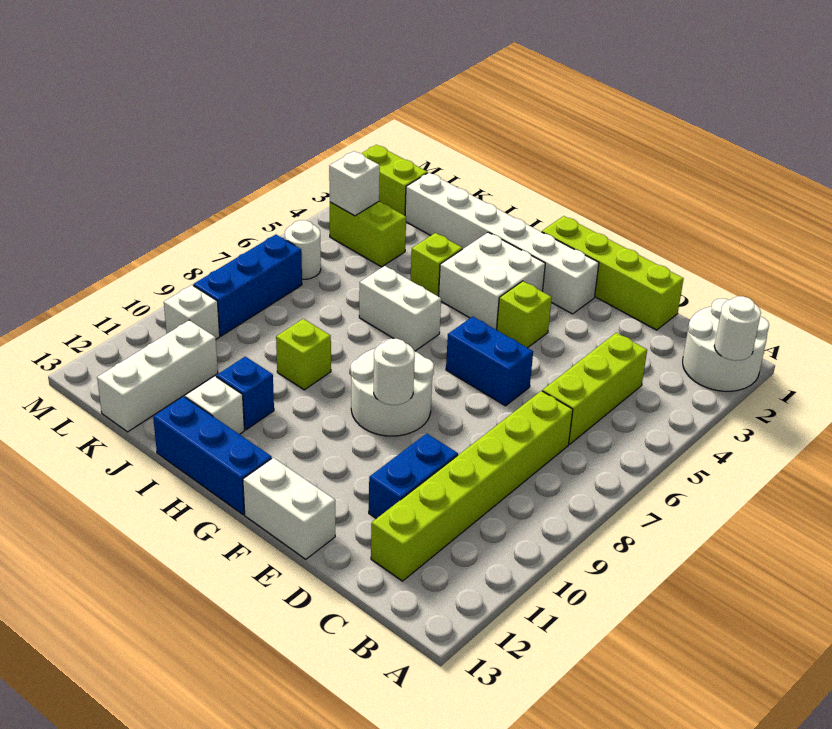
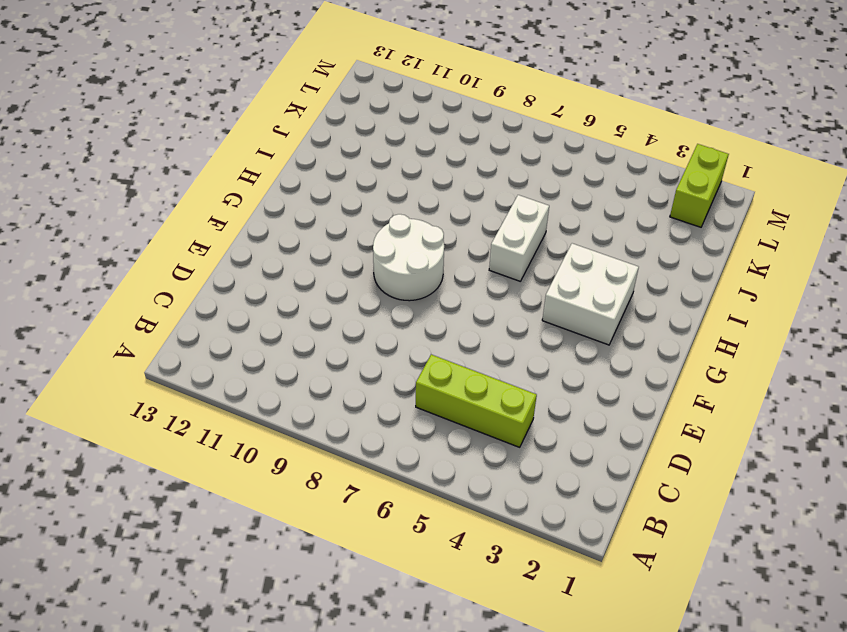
none -> white round brick A1:B2 level 1
none -> lime brick C7:C12 level 1
none -> lime brick D1:G1 level 1

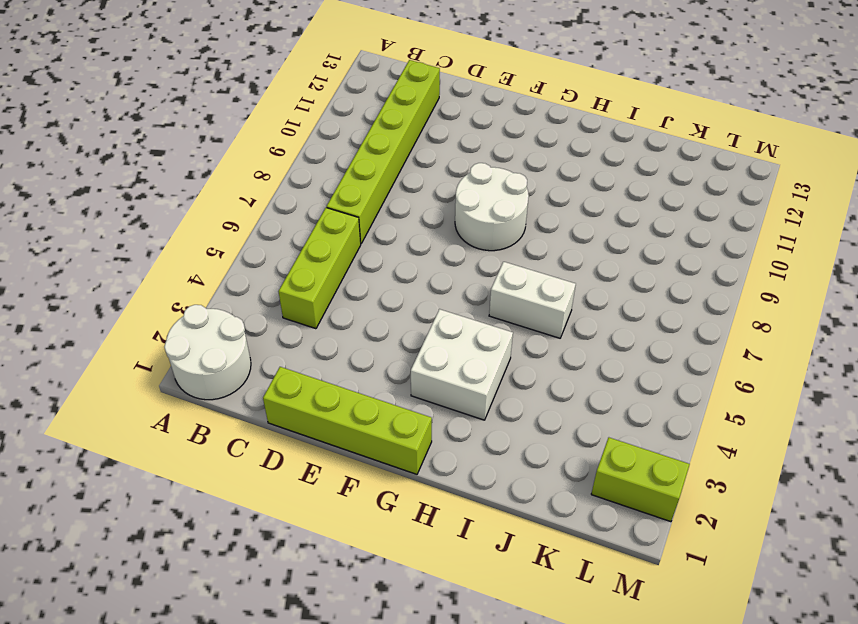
none -> blue brick D10:D11 level 1
none -> blue brick E6:F6 level 1
none -> white brick E13:F13 level 1

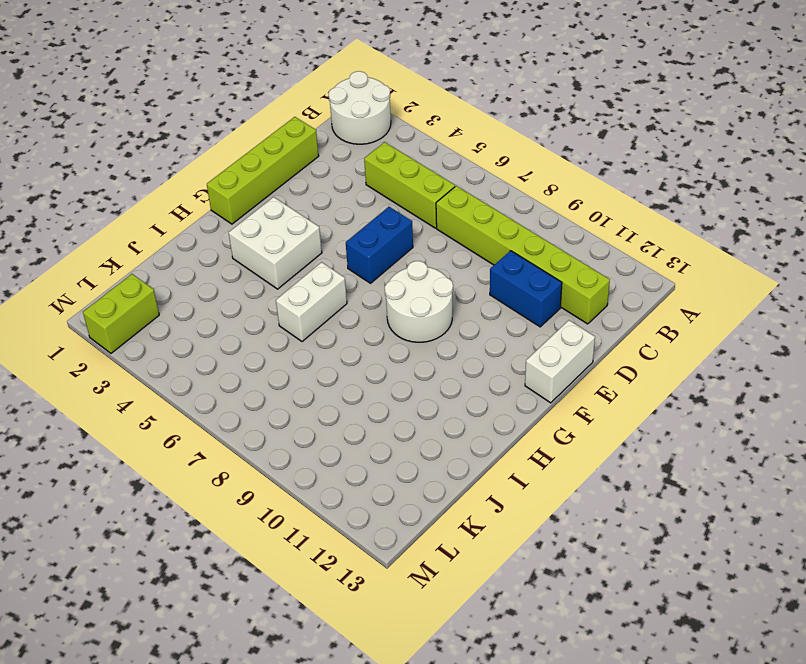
none -> white brick F2:K2 level 1
none -> lime brick F4 level 1
none -> blue brick G13:I13 level 1

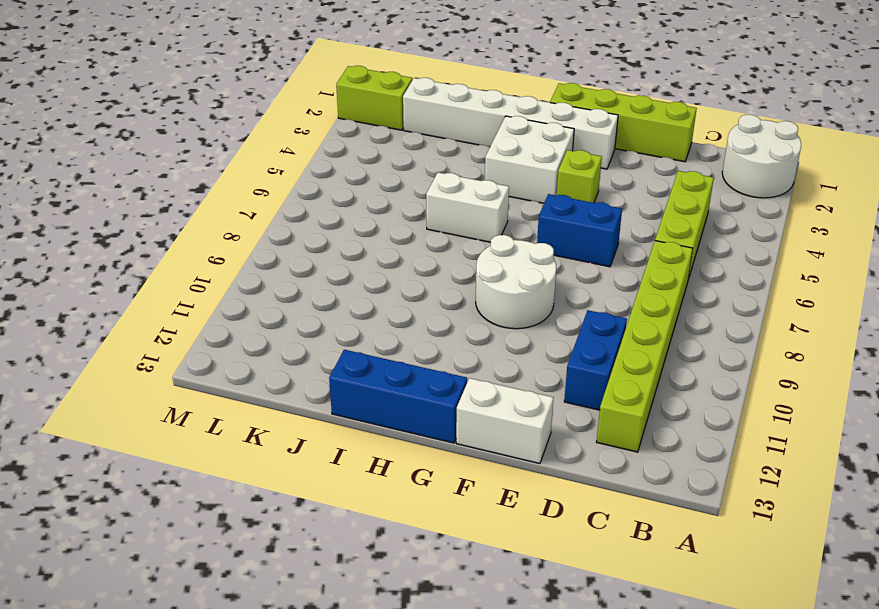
none -> lime brick I4 level 1
none -> lime brick I9 level 1
none -> blue brick I11 level 1

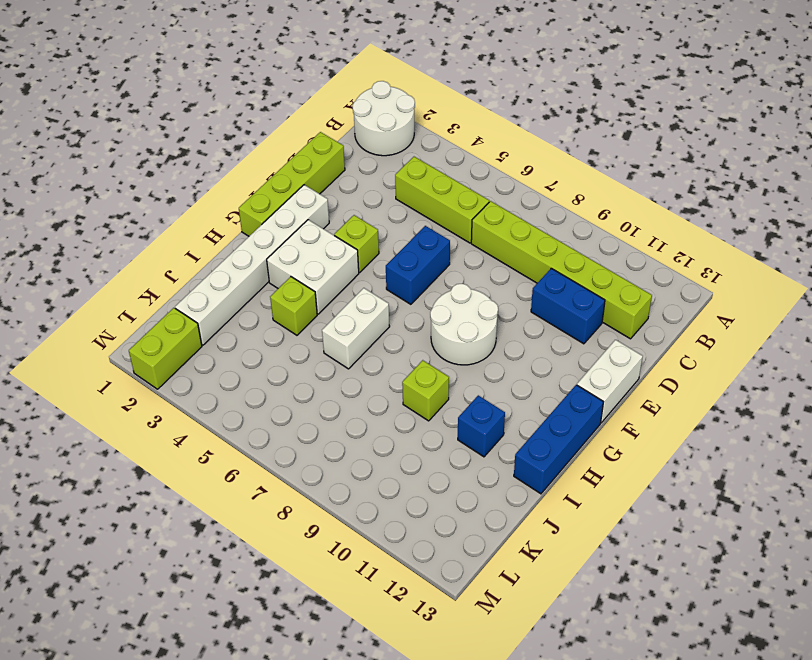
none -> white brick I12 level 1
none -> lime brick K4:L4 level 1
none -> white brick K11:K13 level 1

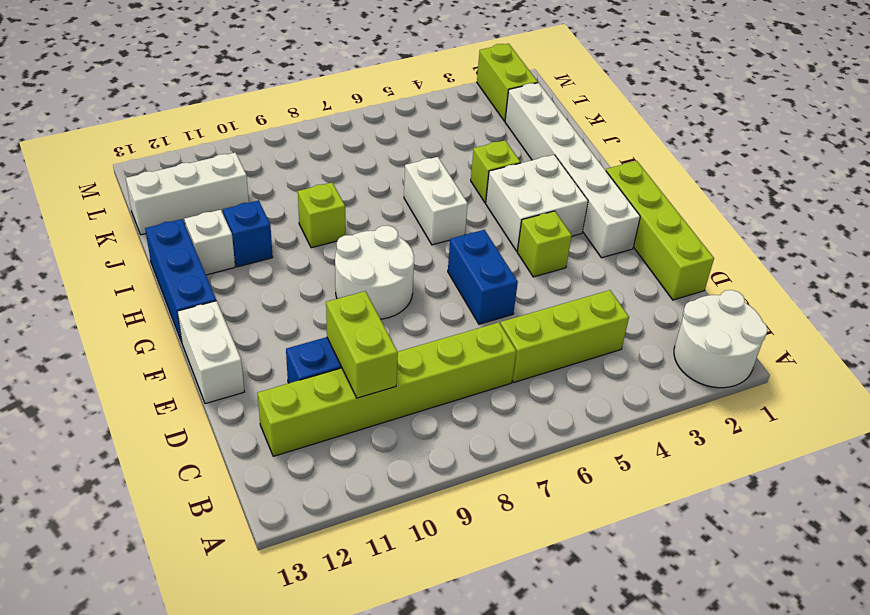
lime brick C10:D10 level 2 -> lime brick K4:L4 level 1
none -> white round brick L6 level 1
none -> blue brick L7:L9 level 1
none -> white brick L10 level 1

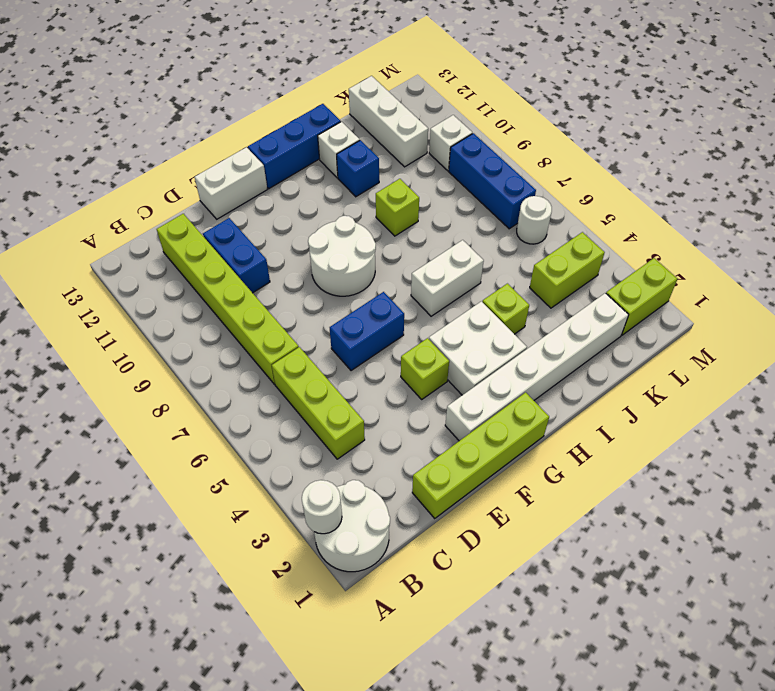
none -> white round brick F9 level 2
none -> white brick L4 level 2

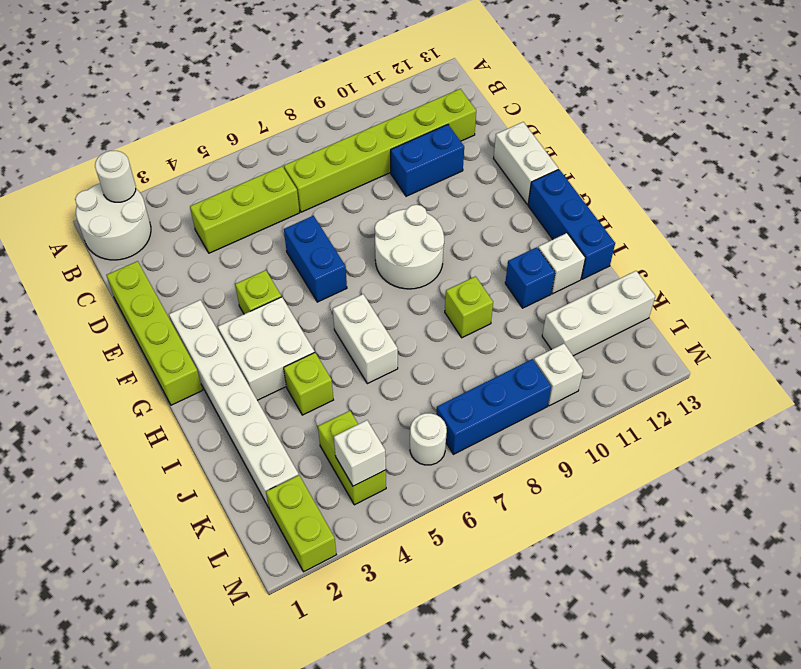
none -> white round brick F9 level 2

